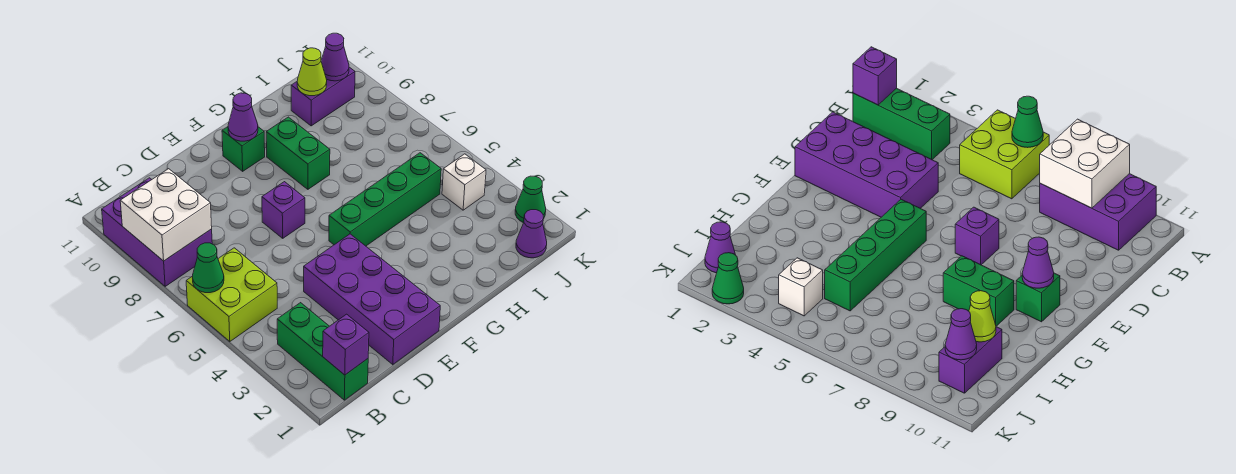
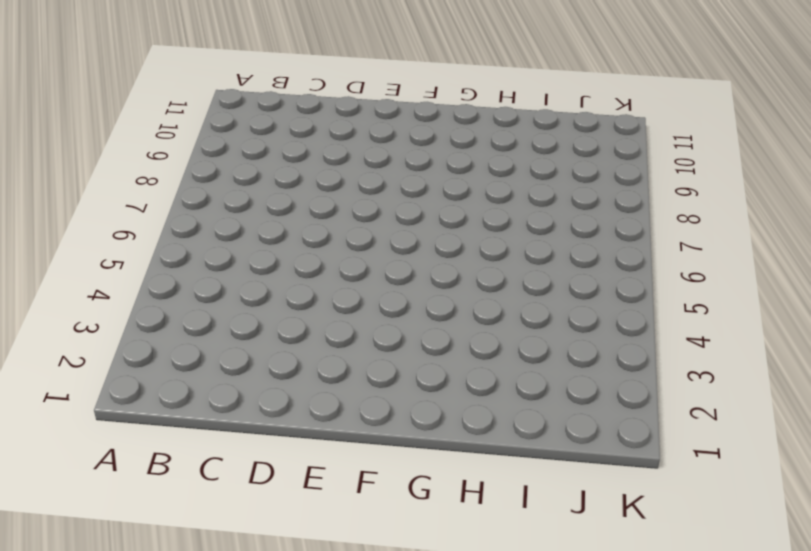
none -> lime brick A5:B6 level 1
none -> purple brick A8:B10 level 1
none -> green brick B1:B3 level 1

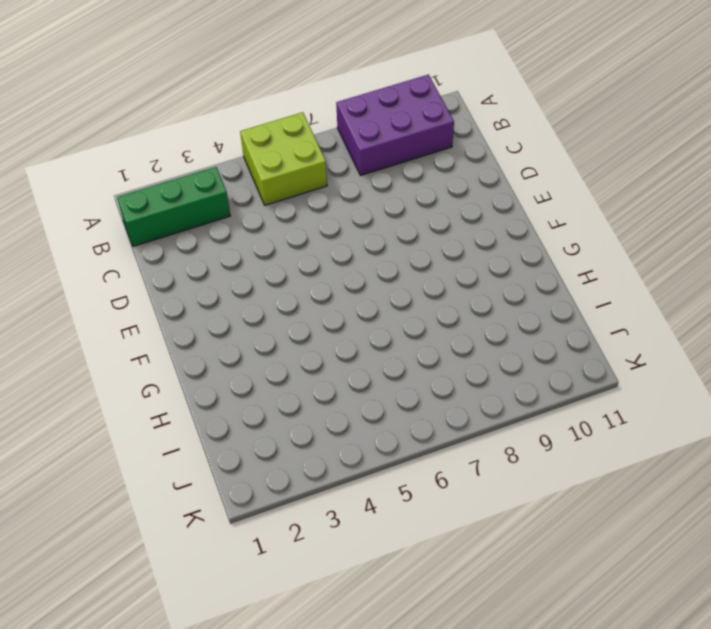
none -> purple brick D1:E4 level 1
none -> purple brick E7 level 1
none -> green brick F5:I5 level 1

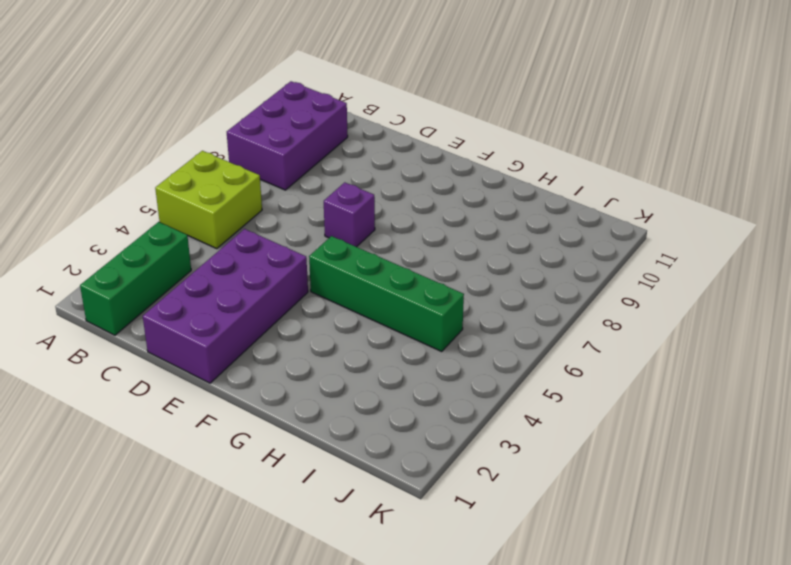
none -> green brick F10 level 1
none -> green brick G8:G9 level 1
none -> purple brick I10:J10 level 1

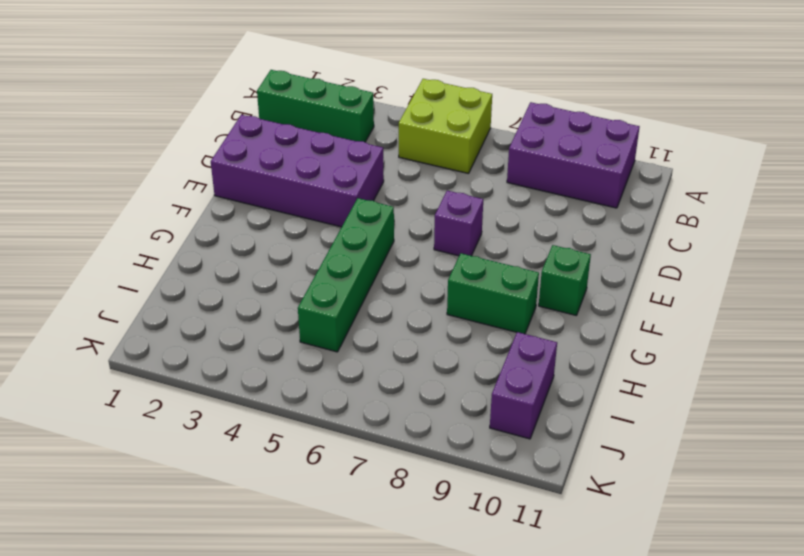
none -> purple cone J1 level 1
none -> white brick J4 level 1
none -> green cone K2 level 1

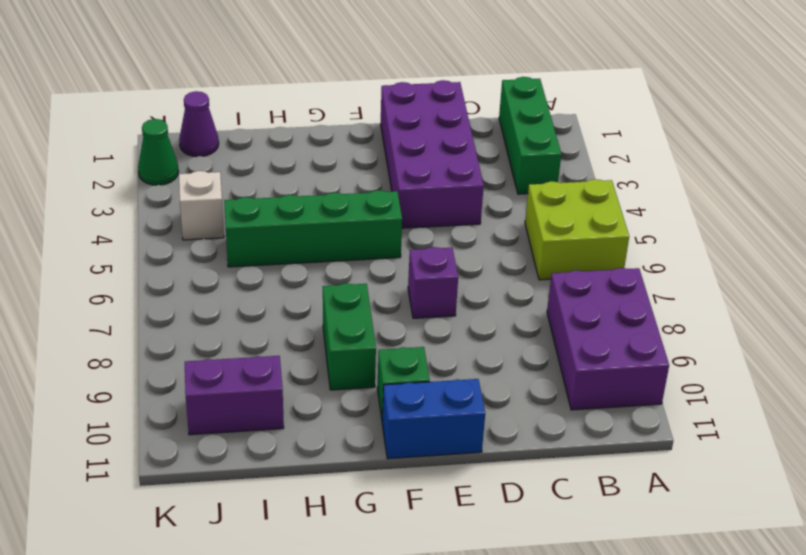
blue brick E11:F11 level 1 -> none
none -> green cone A6 level 2
none -> white brick A8:B9 level 2
none -> purple brick B1 level 2

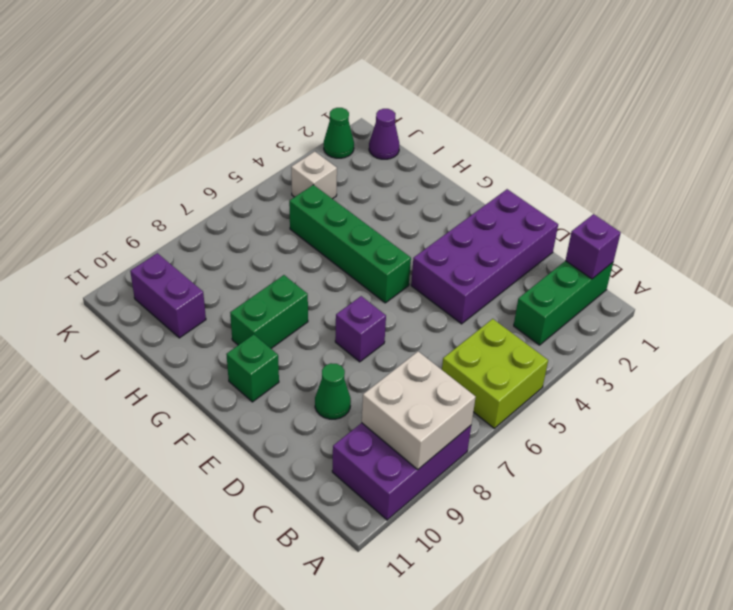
green cone D9 level 1 -> green cone A6 level 2
none -> purple cone F10 level 2
none -> lime cone I10 level 2
none -> purple cone J10 level 2

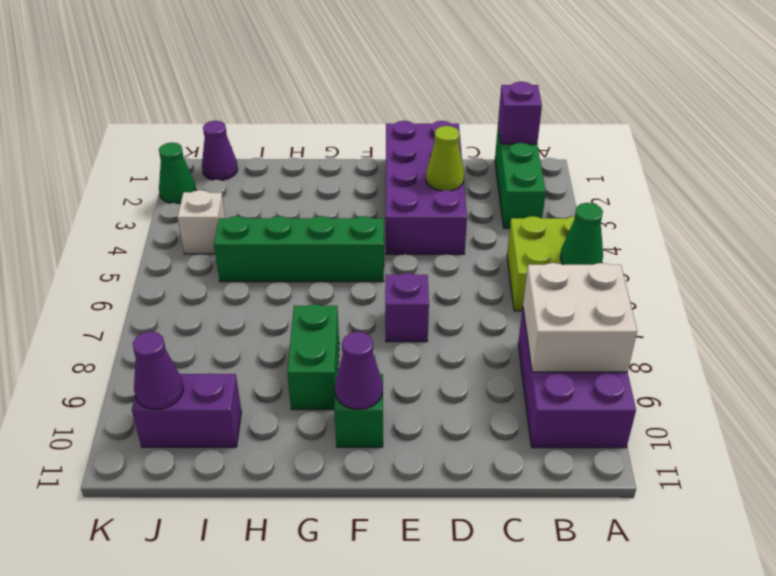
lime cone D3 level 2 -> lime cone I10 level 2

